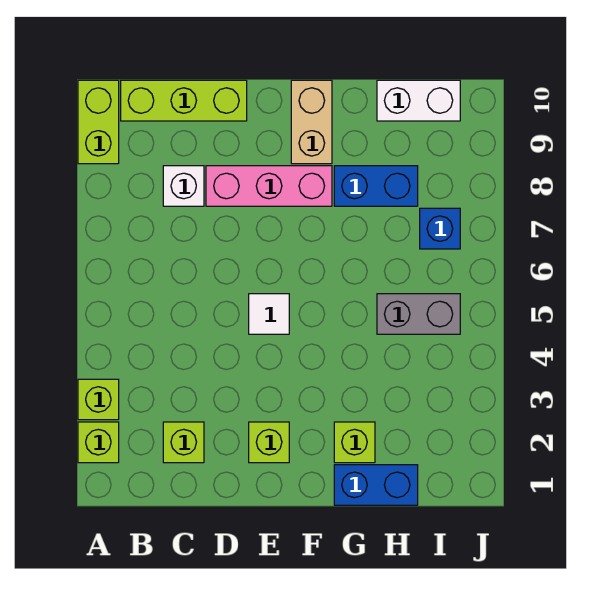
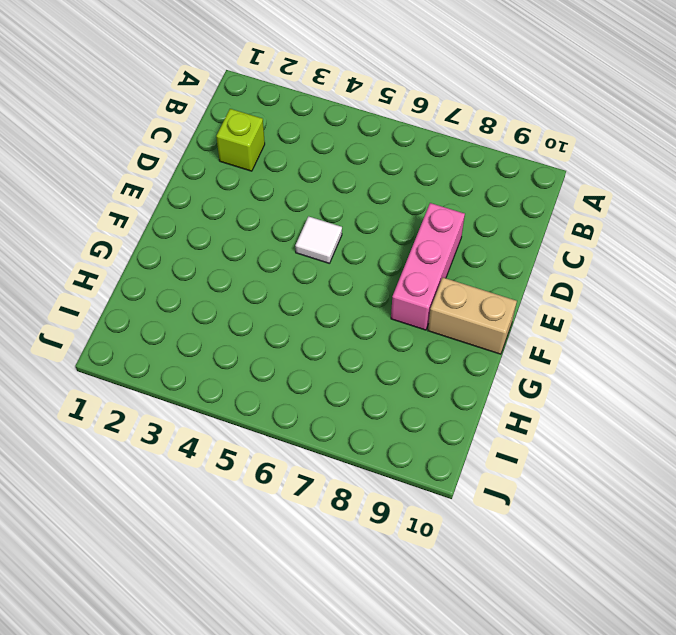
none -> lime brick A2 level 1
none -> lime brick A3 level 1
none -> lime brick A9:A10 level 1

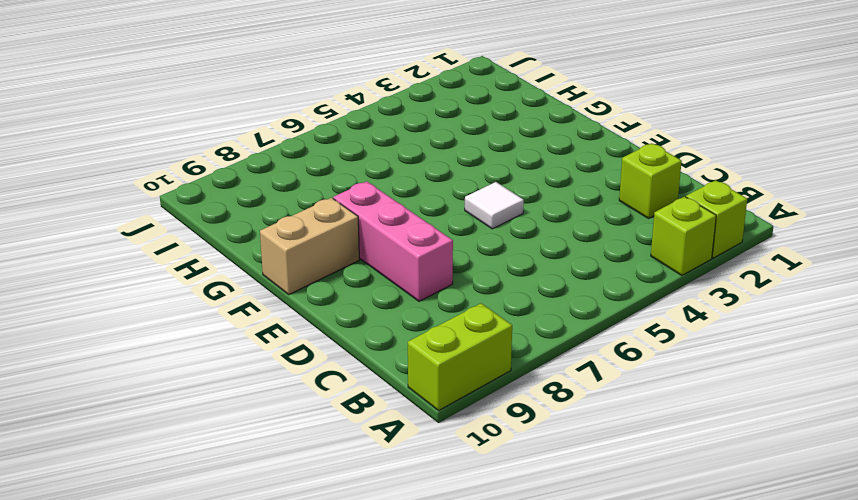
none -> lime brick B10:D10 level 1
none -> white brick C8 level 1
none -> lime brick E2 level 1

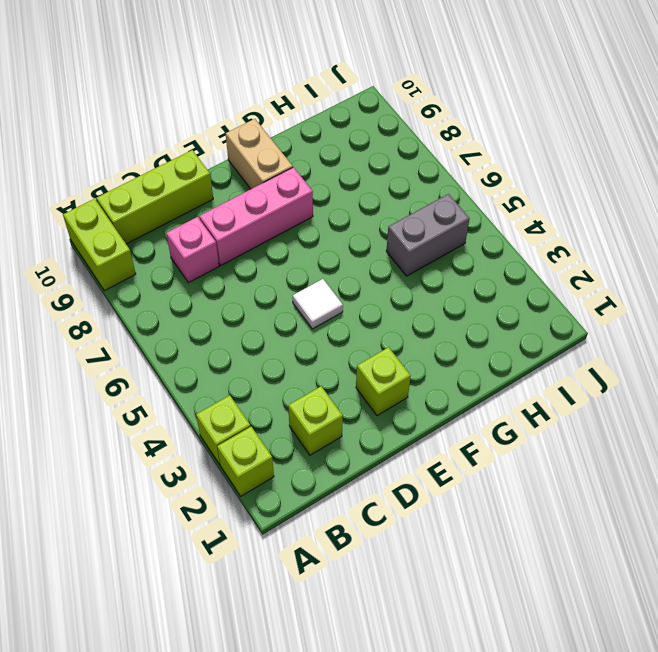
pink brick C8 level 1 -> white brick C8 level 1
none -> blue brick G1:H1 level 1
none -> lime brick G2 level 1
none -> blue brick G8:H8 level 1

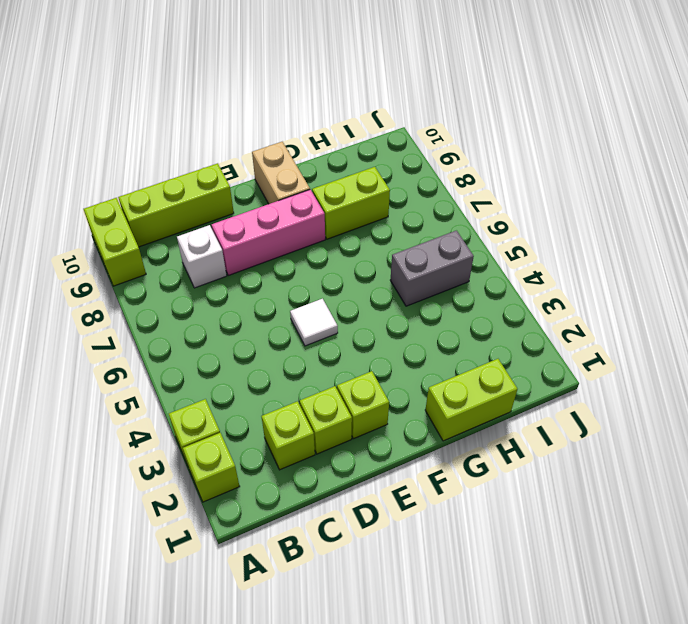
lime brick D2 level 1 -> lime brick G2 level 1
lime brick G1:H1 level 1 -> blue brick G1:H1 level 1
lime brick G8:H8 level 1 -> blue brick G8:H8 level 1
none -> white brick H10:I10 level 1
none -> blue brick I7 level 1

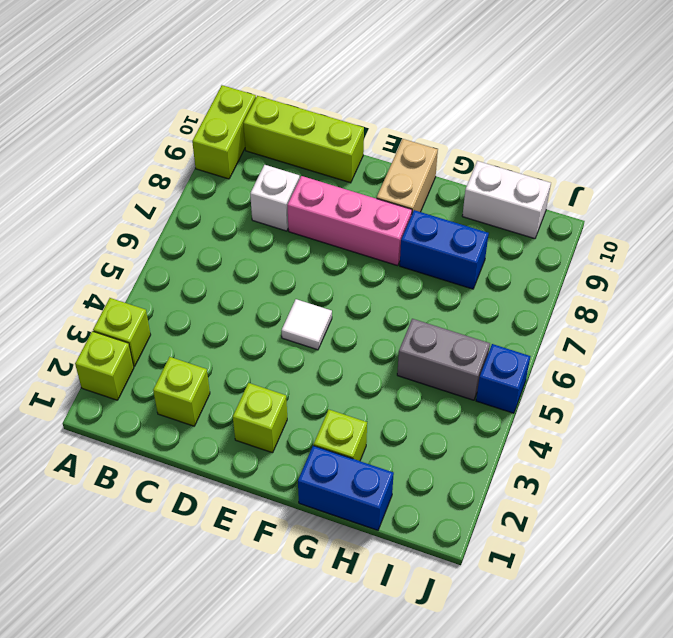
blue brick J5 level 1 -> blue brick I7 level 1

